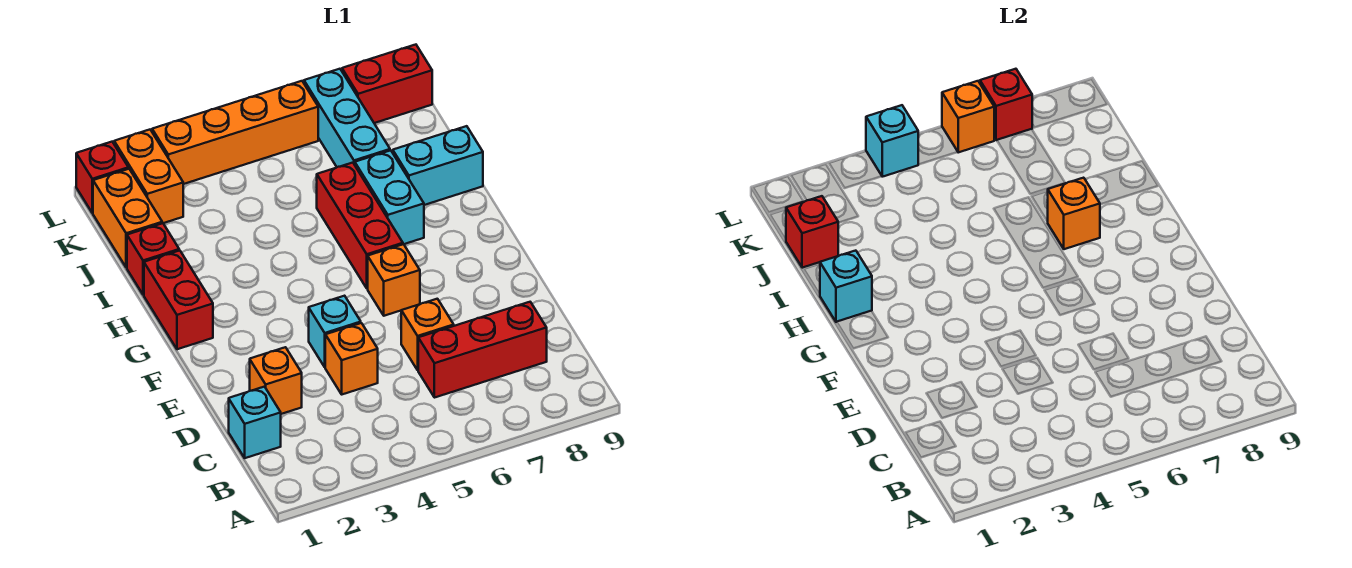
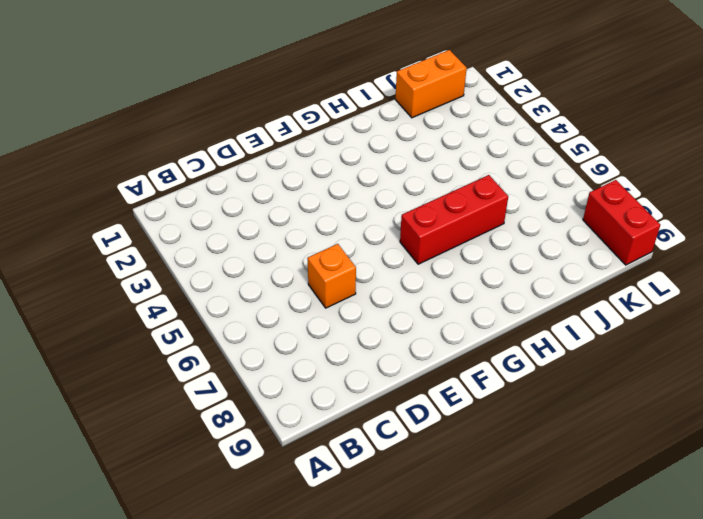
none -> cyan brick C1 level 1
none -> red brick C6:C8 level 1
none -> orange brick D2 level 1

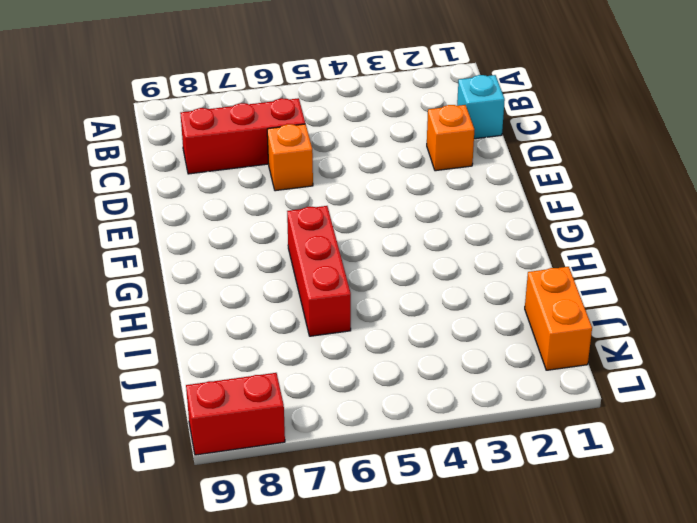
none -> orange brick D4 level 1
none -> cyan brick E4 level 1
none -> orange brick F6 level 1

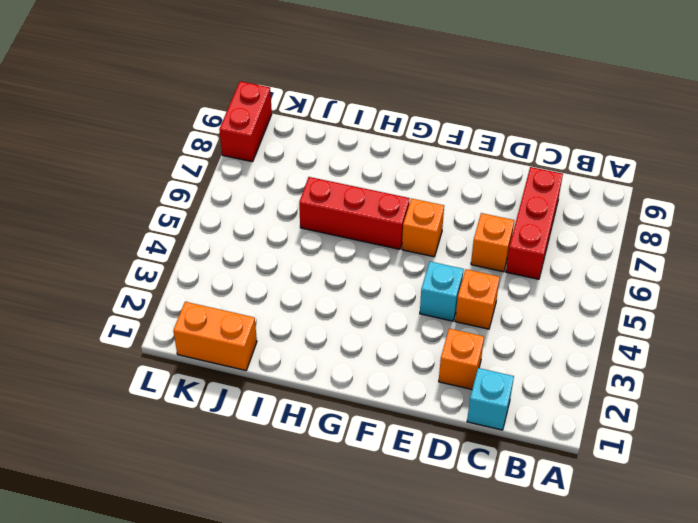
none -> red brick G1:H1 level 1
none -> cyan brick H7:I7 level 1
none -> red brick I1 level 1

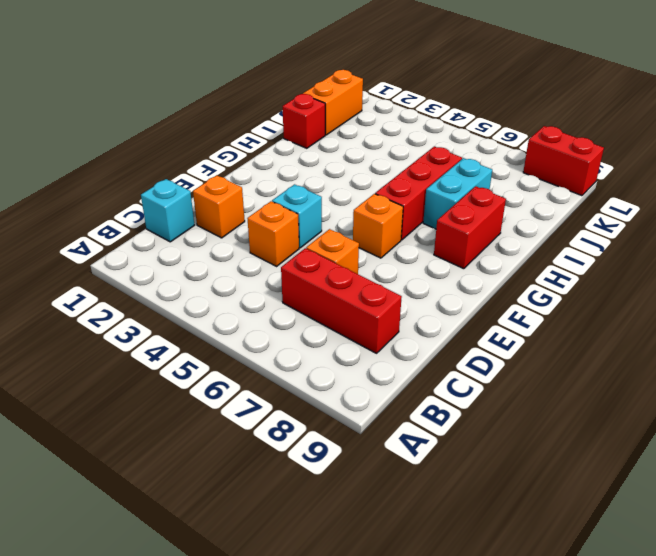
red brick G8:H8 level 1 -> red brick G1:H1 level 1
none -> cyan brick I8:I9 level 1
none -> cyan brick J7:L7 level 1
none -> orange brick K2:L2 level 1

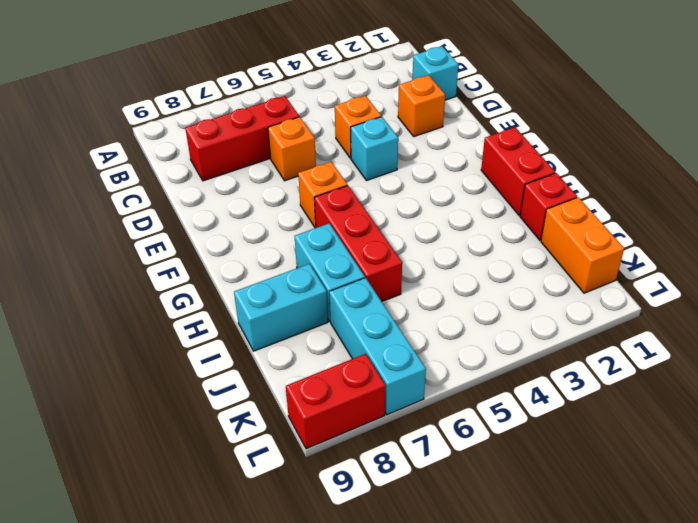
none -> orange brick K2:L2 level 1
none -> red brick L1 level 1
none -> orange brick L3:L6 level 1

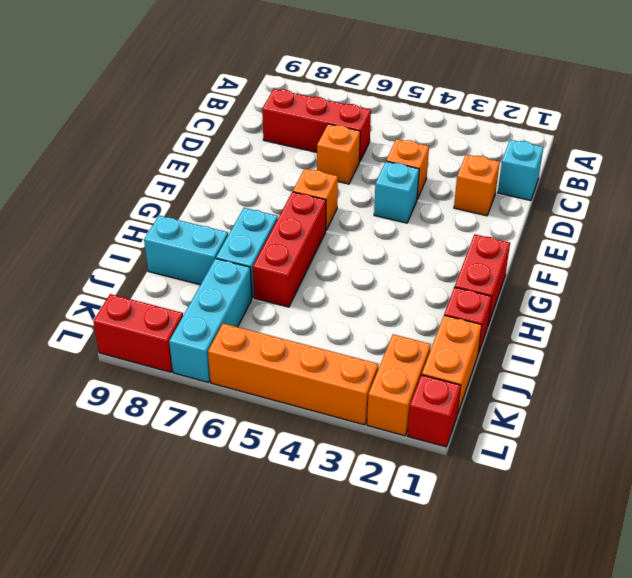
none -> cyan brick H1 level 2
none -> orange brick H7 level 2
none -> red brick J1 level 2

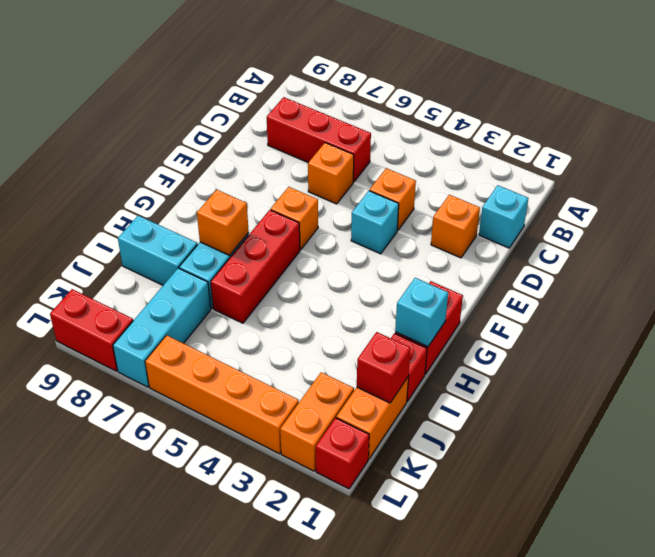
none -> cyan brick L4 level 2
none -> orange brick L6 level 2
none -> red brick L7 level 2

